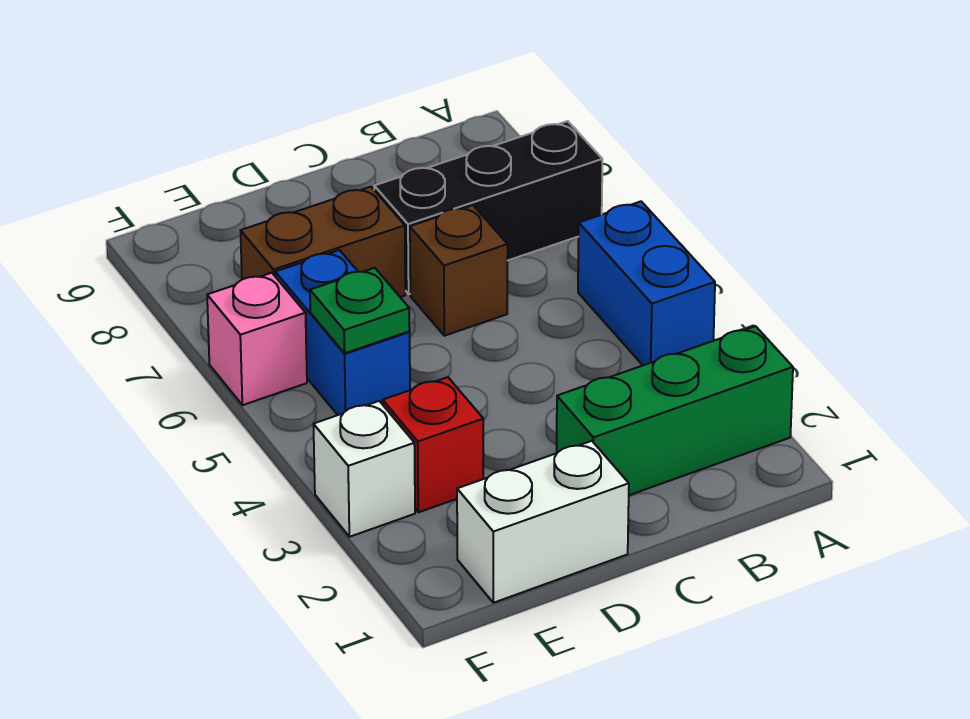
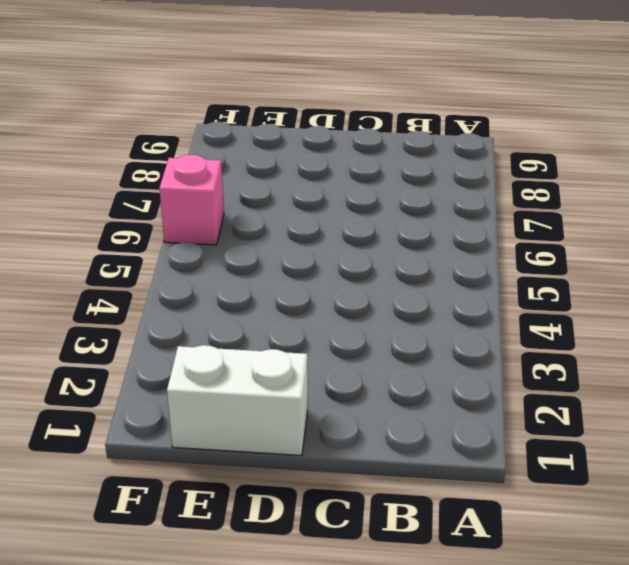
none -> green brick A2:C2 level 1
none -> blue brick A4:A5 level 1

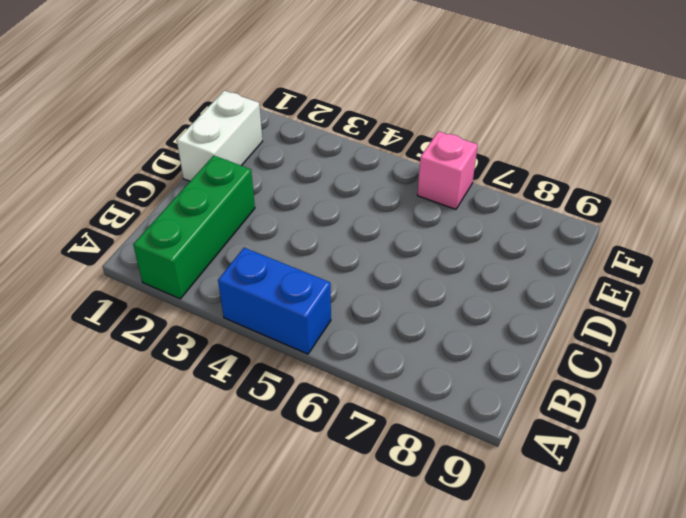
none -> black brick A7:C7 level 1
none -> brown brick C6 level 1

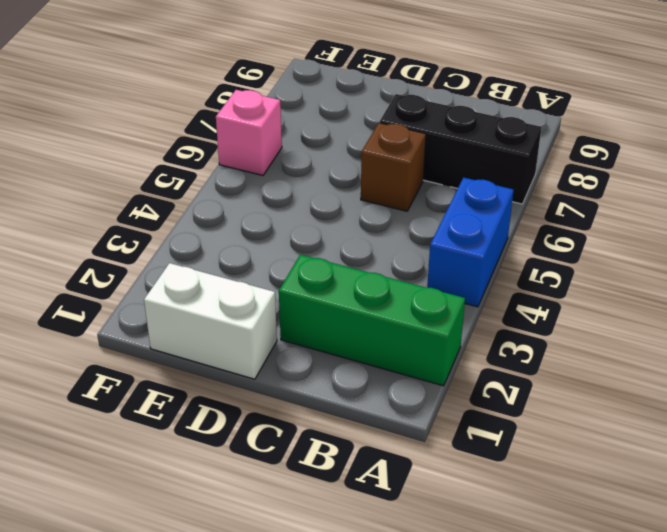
none -> brown brick D7:E7 level 1
none -> red brick E3 level 1

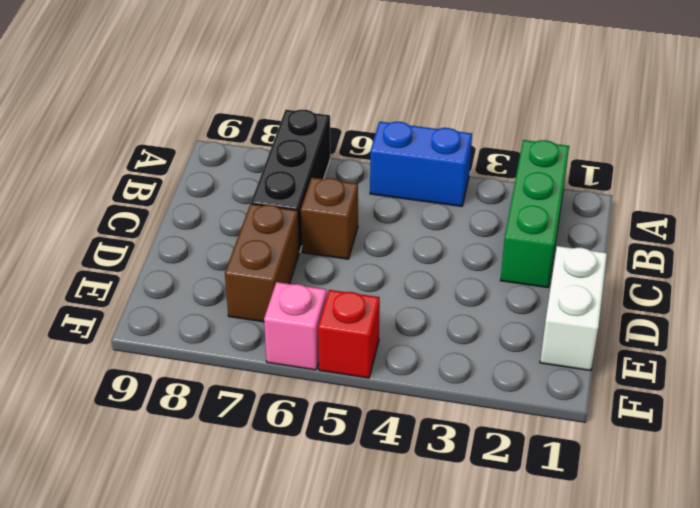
red brick F5 level 1 -> red brick E3 level 1
none -> blue brick E5:E6 level 1
none -> white brick F3 level 1

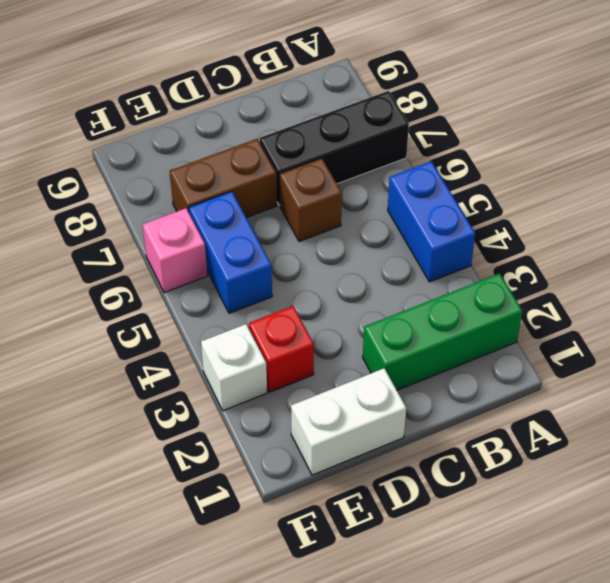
none -> green plate E5 level 2

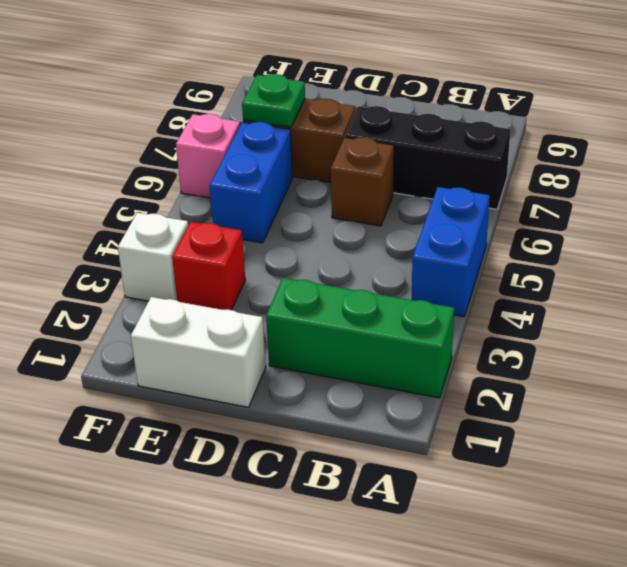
green plate E7 level 2 -> green plate E5 level 2

